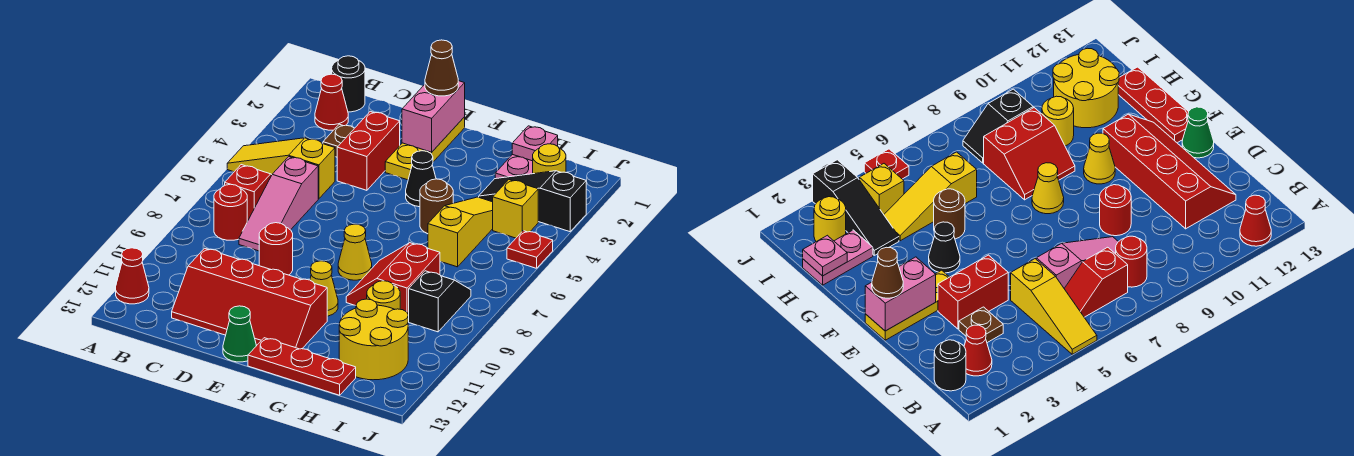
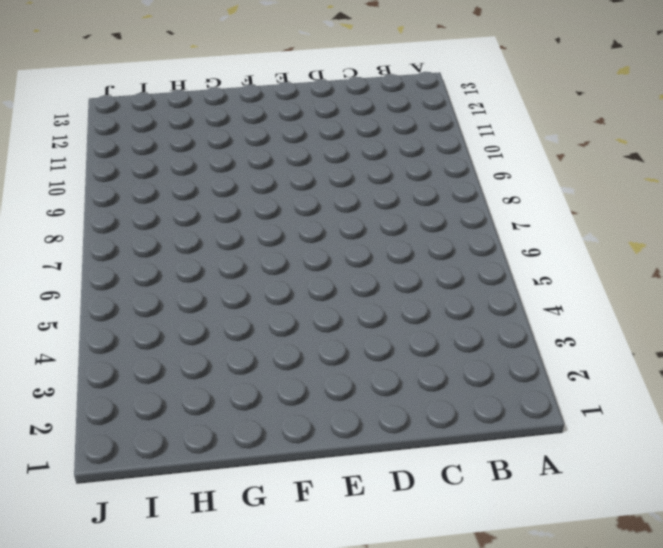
none -> yellow slope A5:C5 level 1 top C
none -> red cone A12 level 1
none -> black round brick B1 level 1
none -> red cone B2 level 1

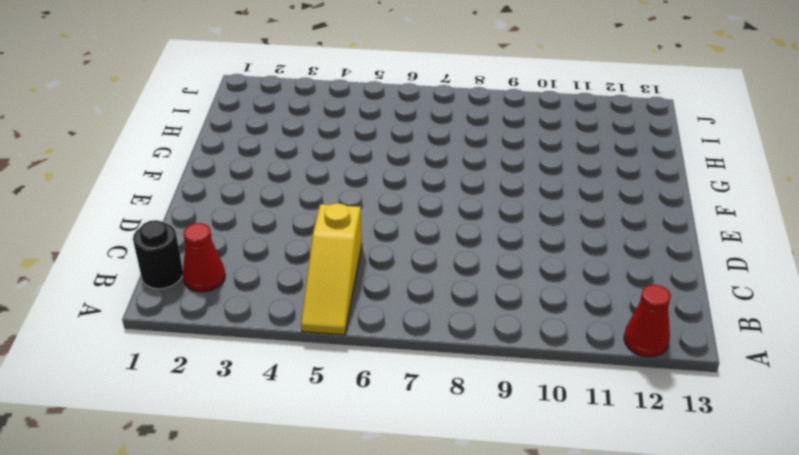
none -> red slope B6:B7 level 1 top 7
none -> red round brick B8 level 1
none -> brown plate C3 level 1
none -> pink slope C6:C8 level 1 top 6

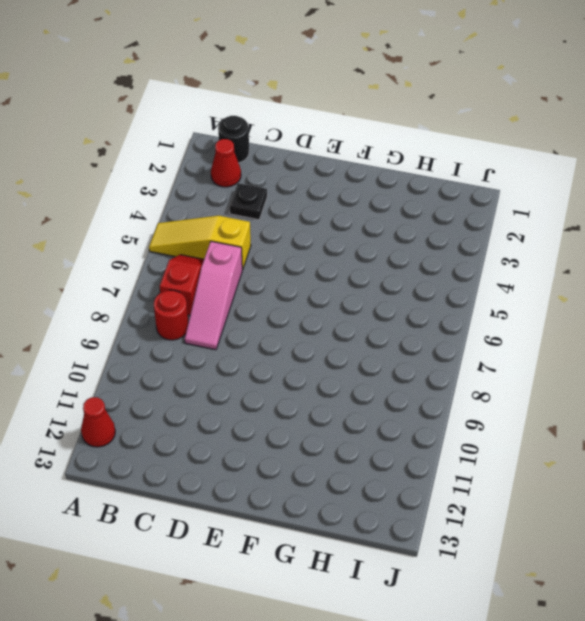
black plate C3 level 1 -> brown plate C3 level 1
none -> red slope C11:F12 level 1 top 11
none -> red brick D3:D4 level 1
none -> red round brick D9 level 1
none -> yellow plate E1:E3 level 1

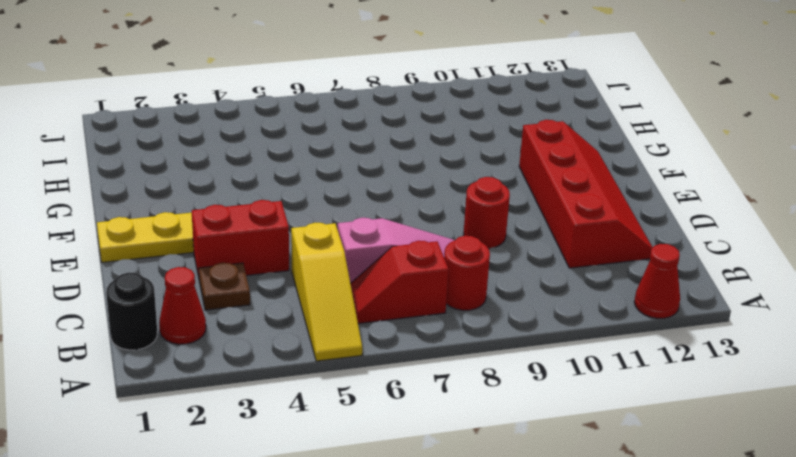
none -> green cone E13 level 1
none -> black cone F4 level 1
none -> yellow cone F8 level 1
none -> yellow cone F10 level 1

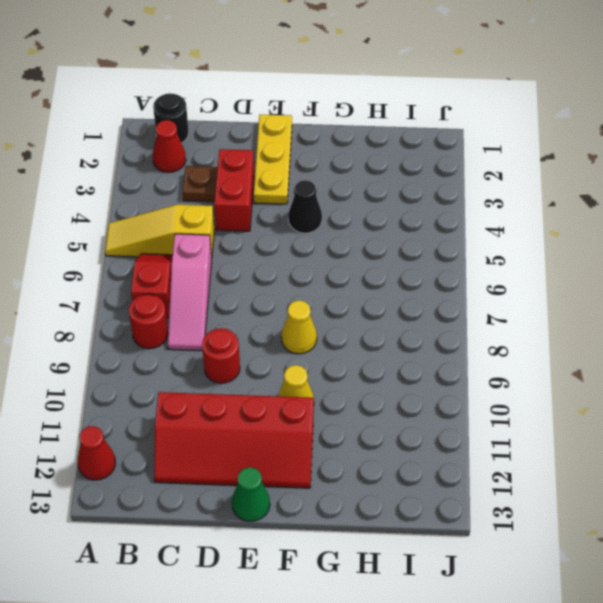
none -> red plate F13:H13 level 1
none -> brown round brick G5 level 1
none -> red slope G8:H9 level 1 top H
none -> pink plate H1:H2 level 1

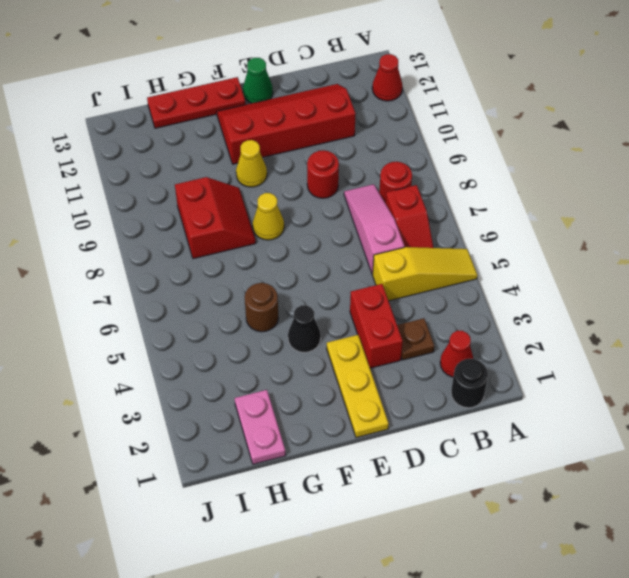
none -> black slope H3:J3 level 1 top J
none -> yellow slope H4:H6 level 1 top 6
none -> yellow round brick H10 level 1
none -> yellow round brick H11:I12 level 1

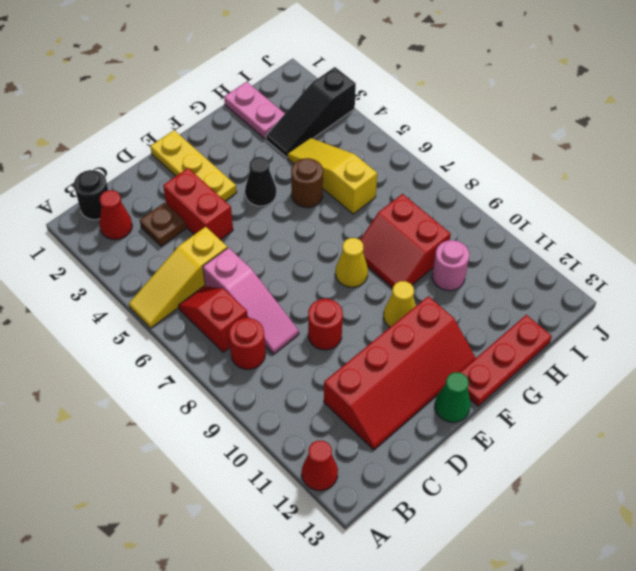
pink round brick H10 level 1 -> yellow round brick H10 level 1
none -> yellow round brick H11:I12 level 1
none -> yellow round brick I2 level 1
none -> yellow brick I4 level 1
none -> black slope I8:I9 level 1 top 9

